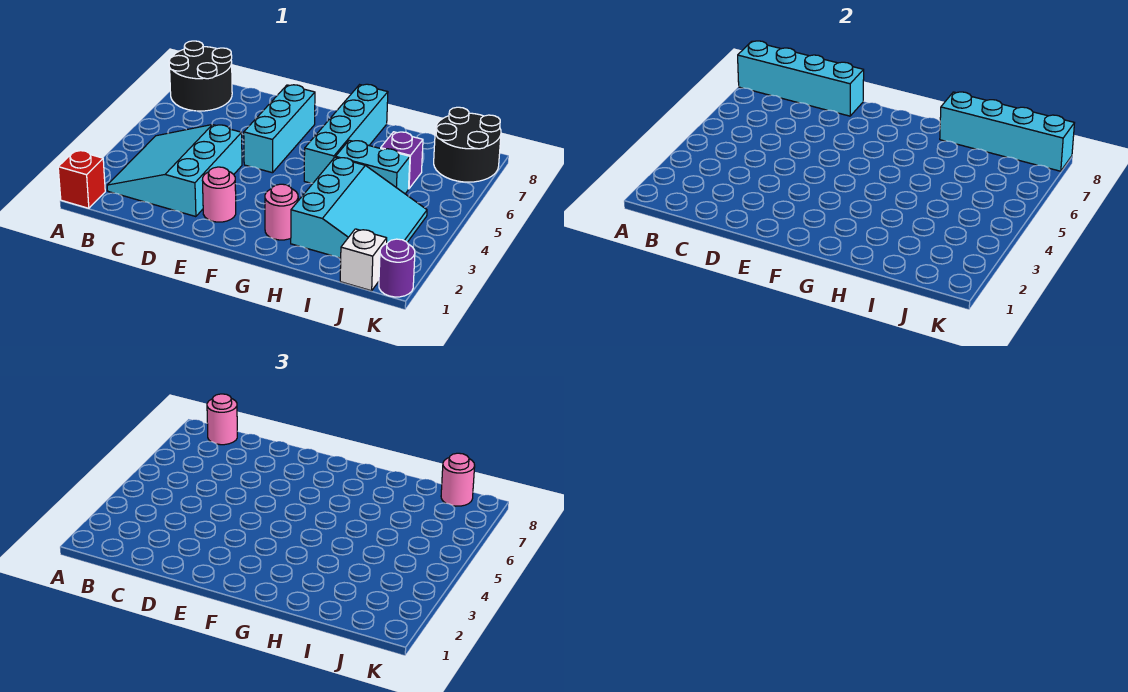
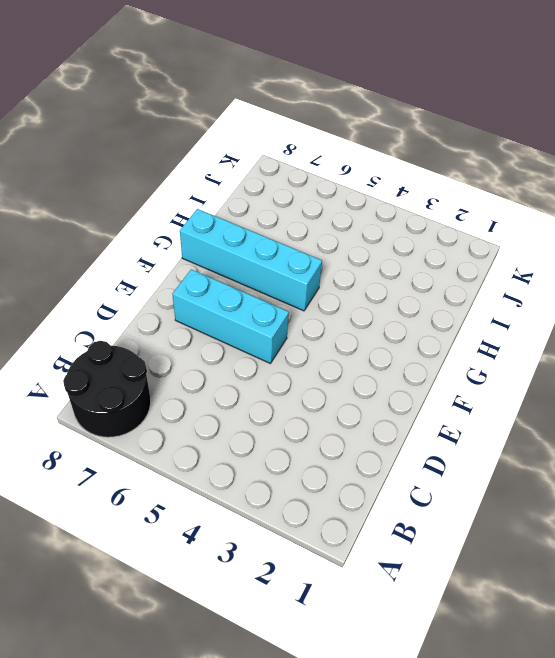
none -> red brick A1 level 1
none -> cyan slope B2:D4 level 1 top D
none -> pink round brick E2 level 1

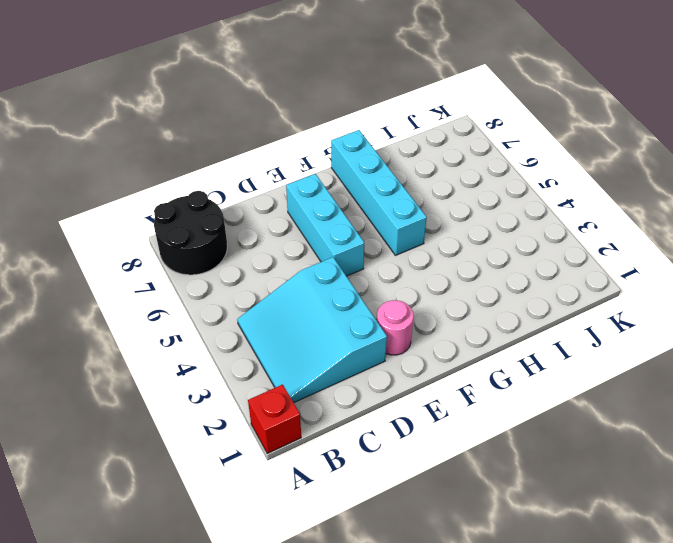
none -> pink round brick G2 level 1
none -> cyan slope H2:J4 level 1 top H
none -> cyan brick H5:I5 level 1

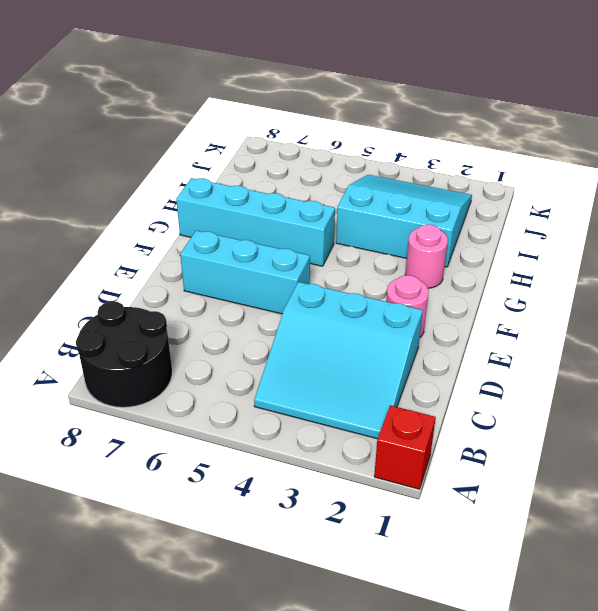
none -> cyan brick H5:I5 level 1
none -> purple brick I6 level 1
none -> white brick J1 level 1

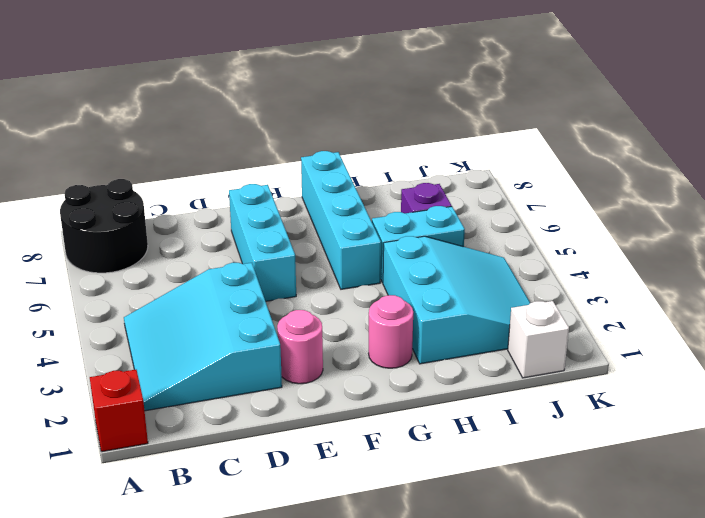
none -> black round brick J7:K8 level 1
none -> purple round brick K1 level 1
none -> cyan brick A8:D8 level 2

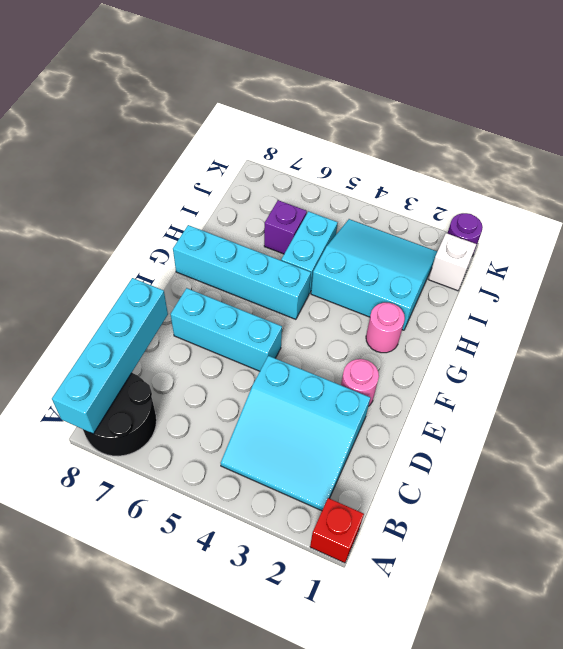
none -> black round brick J7:K8 level 1
none -> cyan brick H8:K8 level 2
none -> pink round brick B8 level 3

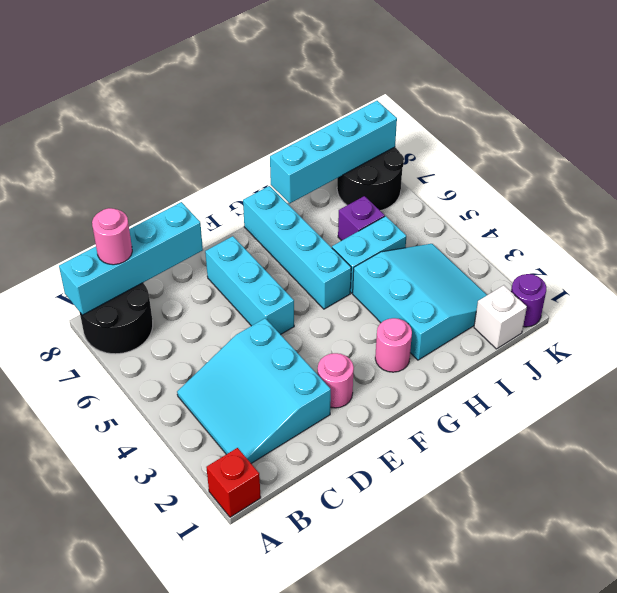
none -> pink round brick J8 level 3

